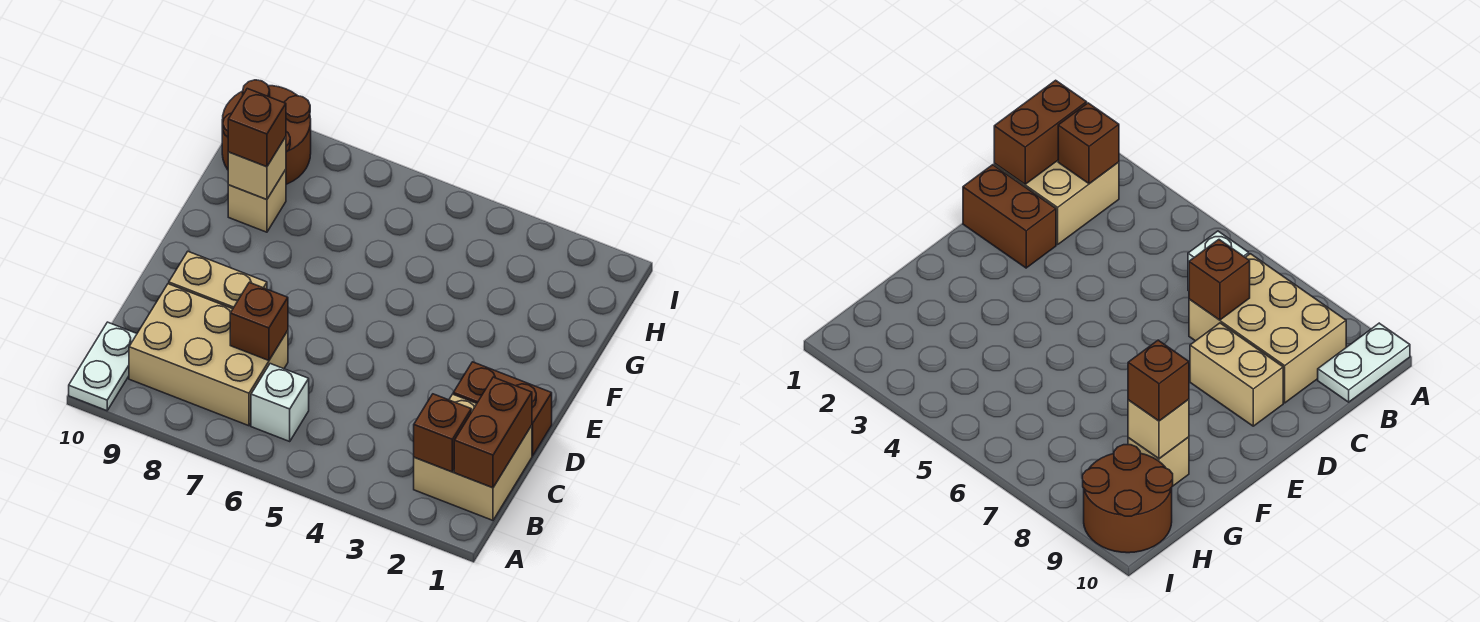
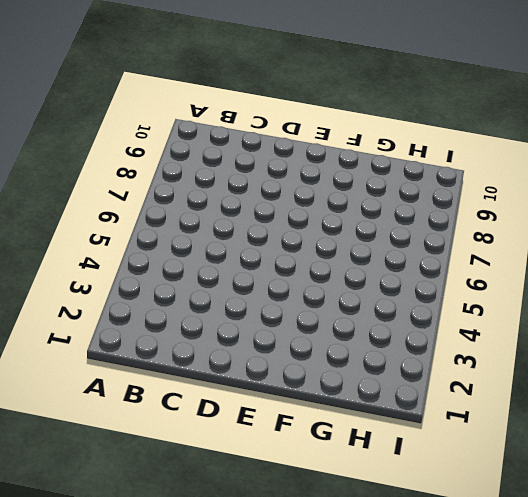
none -> white plate A10:B10 level 1
none -> tan brick B1:C2 level 1
none -> white brick B6 level 1

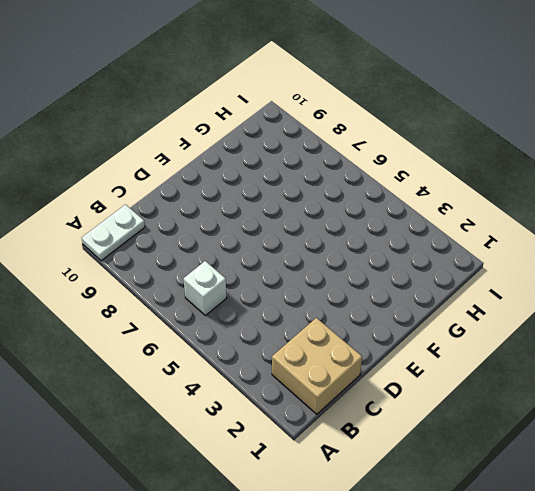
none -> tan brick B7:C9 level 1
none -> brown brick D1:D2 level 1
none -> tan brick D8:D9 level 1

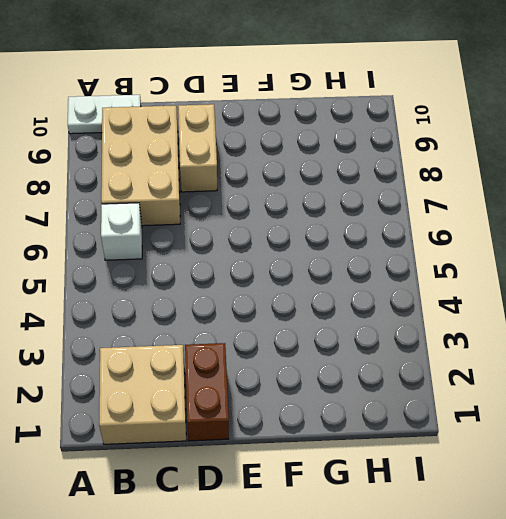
none -> tan brick G9 level 1
none -> brown round brick H9:I10 level 1
none -> brown brick B1:C1 level 2

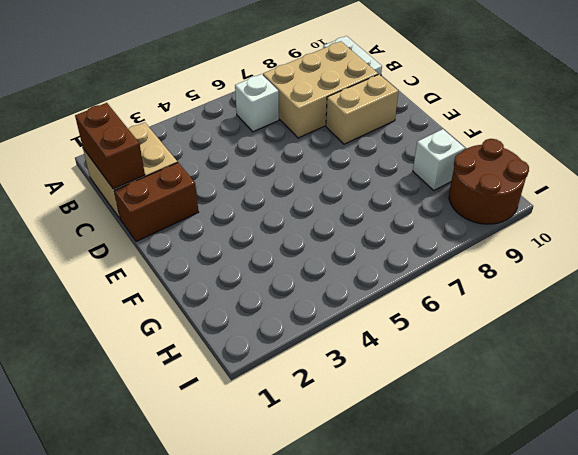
white brick G9 level 1 -> tan brick G9 level 1
none -> brown brick B2 level 2
none -> brown brick C7 level 2
none -> tan brick G9 level 2

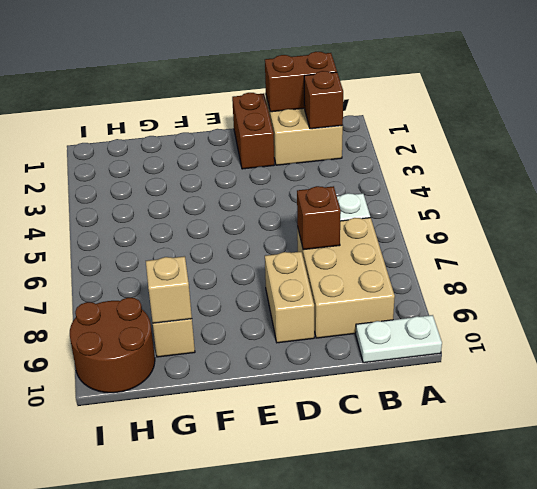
none -> brown brick G9 level 3

